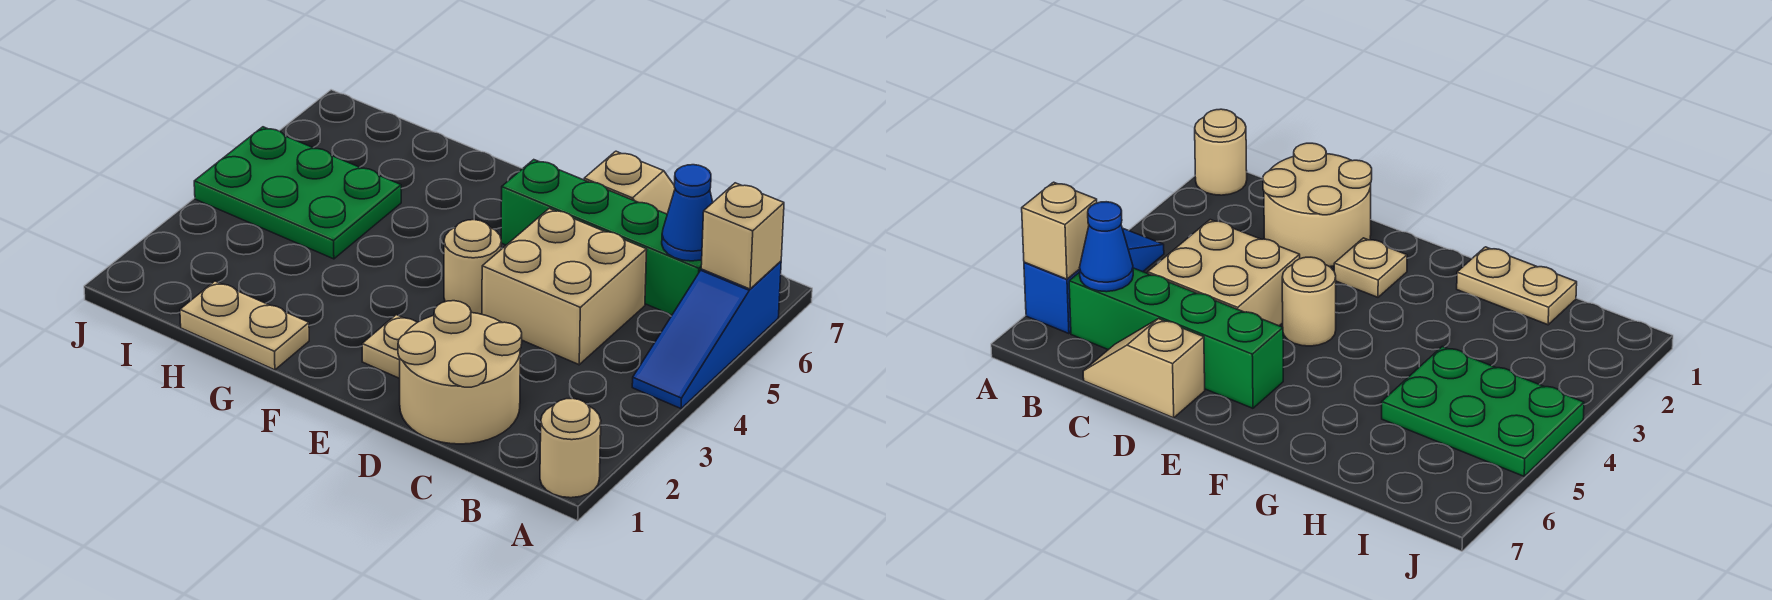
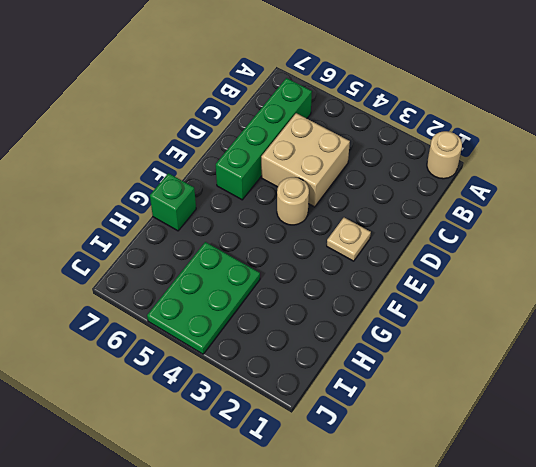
green brick G7 level 1 -> none
none -> blue slope A4:A6 level 1 top 6
none -> tan round brick C1:D2 level 1
none -> tan slope C7:D7 level 1 top D

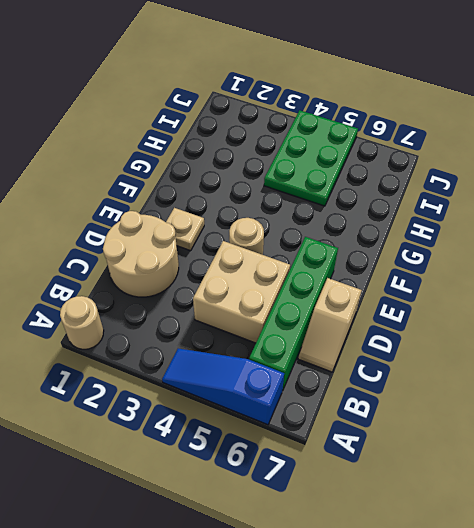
none -> tan plate G1:H1 level 1
none -> tan brick A6 level 2
none -> blue cone B6 level 2

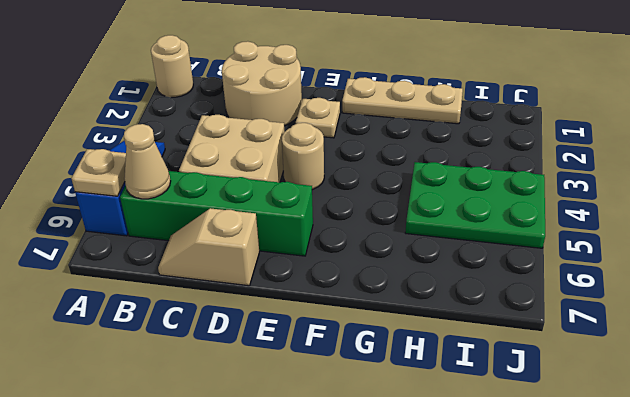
tan plate A6 level 2 -> tan brick A6 level 2
tan cone B6 level 2 -> blue cone B6 level 2
tan plate F1:H1 level 1 -> tan plate G1:H1 level 1

